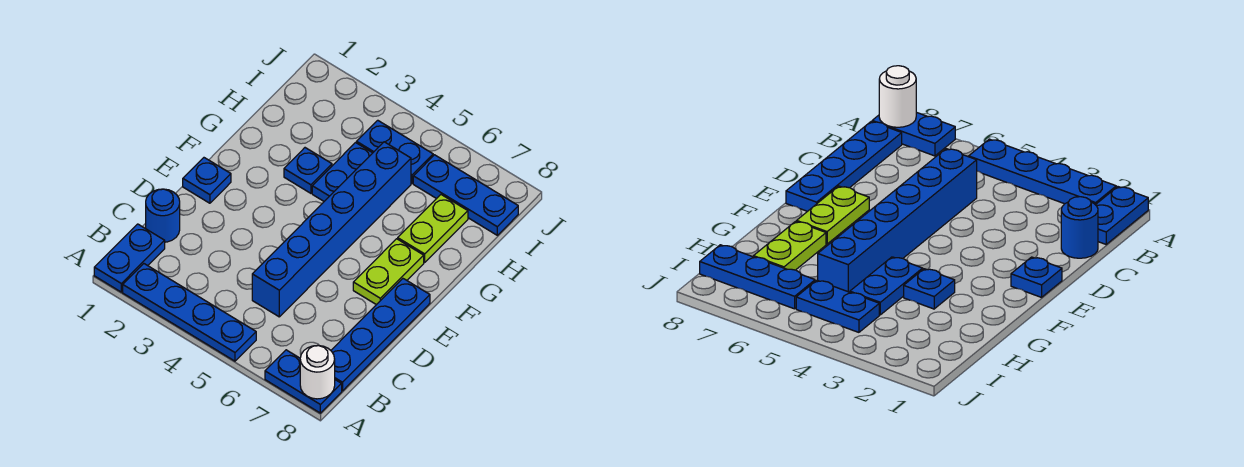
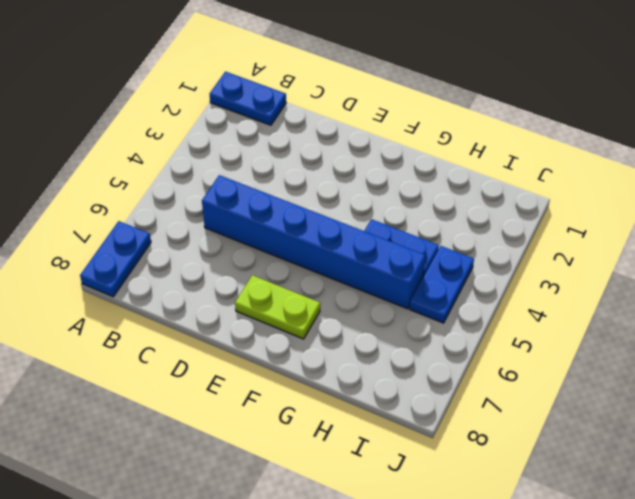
none -> blue plate A2:A5 level 1
none -> blue plate B8:E8 level 1
none -> blue round brick C1 level 1

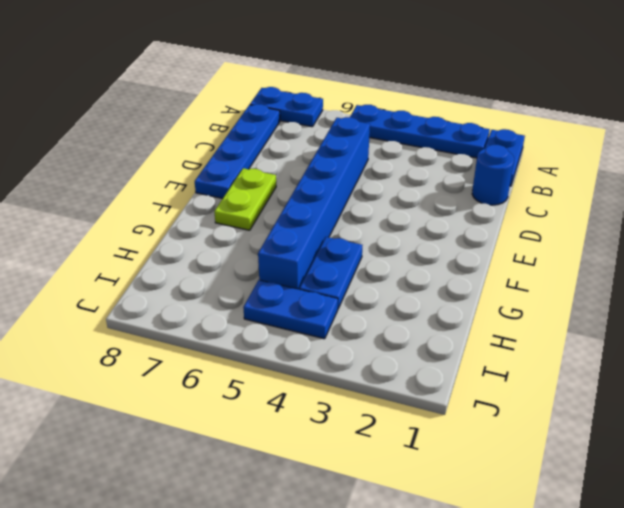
none -> blue plate E1 level 1
none -> blue plate G3 level 1
none -> lime plate G7:H7 level 1

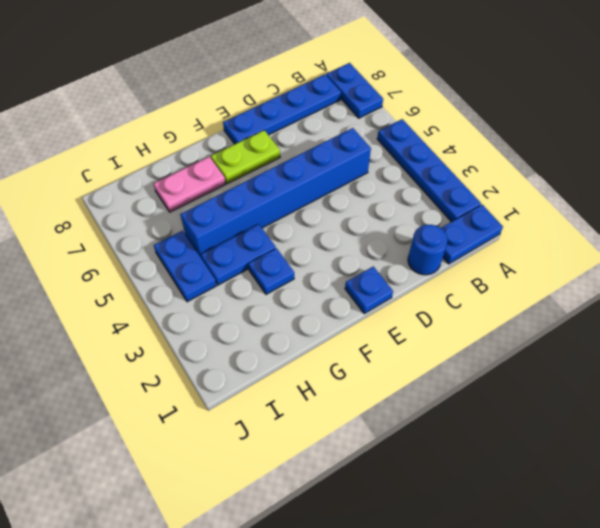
pink plate G7:H7 level 1 -> lime plate G7:H7 level 1
none -> blue plate I6:I8 level 1
none -> white round brick A8 level 2

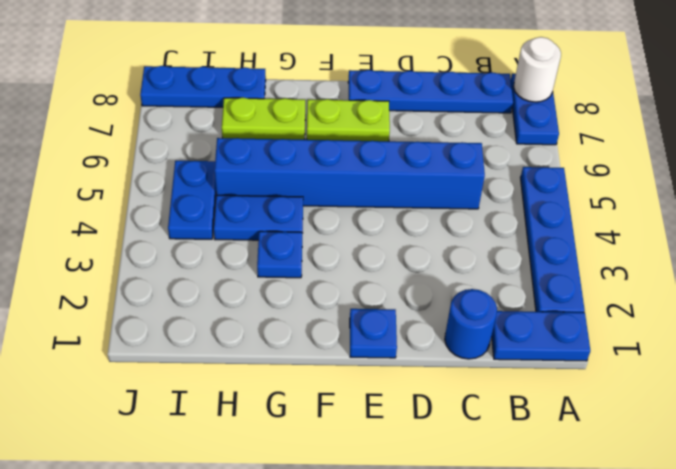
blue plate H8:J8 level 1 -> blue plate I6:I8 level 1

